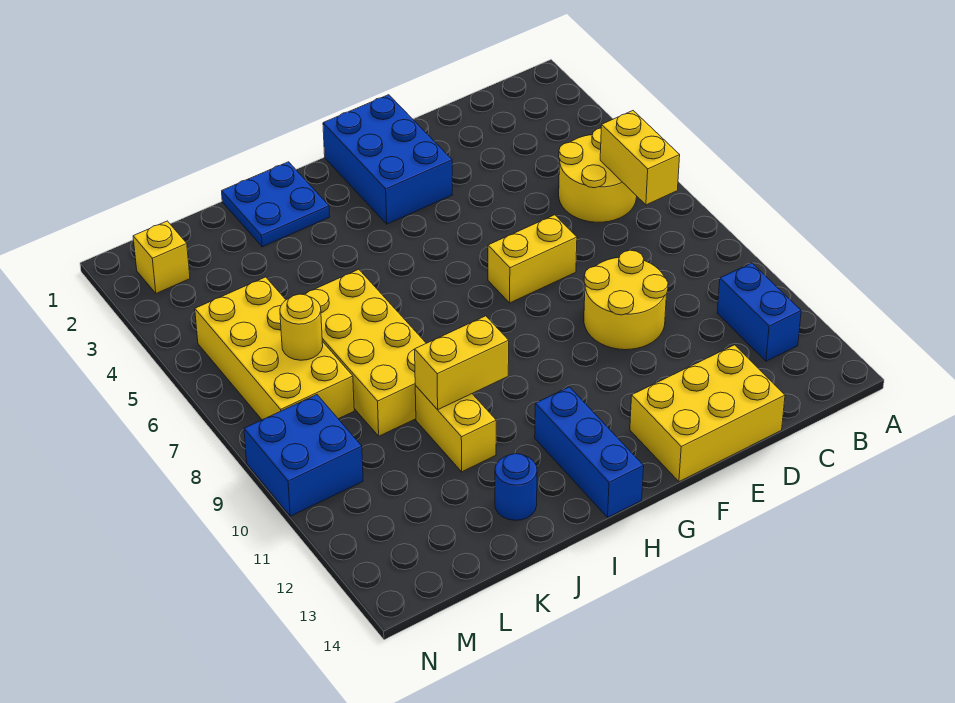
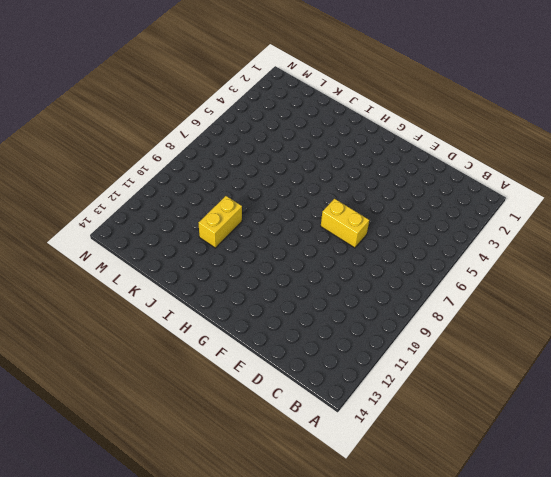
none -> yellow round brick B5:C6 level 1
none -> blue brick B11:B12 level 1
none -> yellow round brick D9:E10 level 1

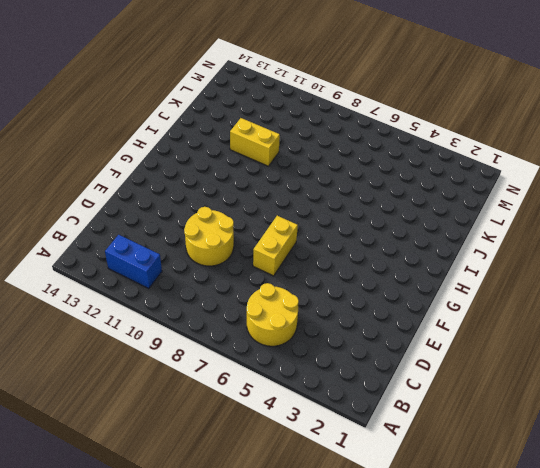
none -> yellow brick D13:F14 level 1
none -> blue brick F1:G3 level 1
none -> blue brick H12:H14 level 1

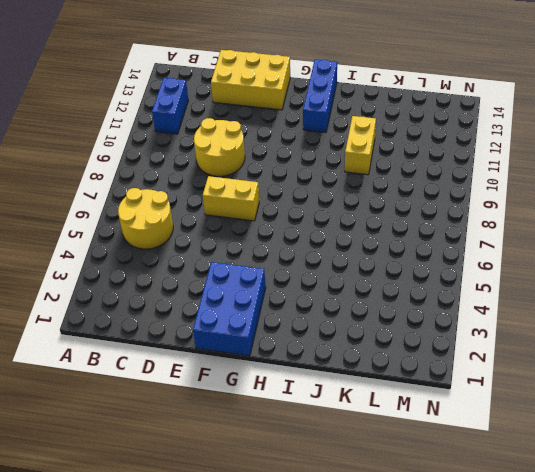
none -> blue plate I1:J2 level 1
none -> yellow brick J6:K9 level 1
none -> blue round brick J13 level 1

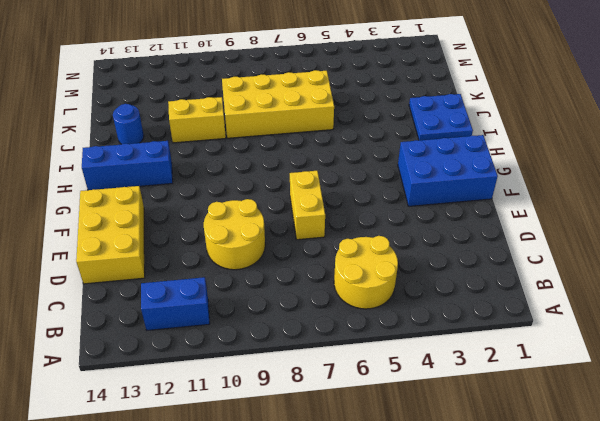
none -> yellow brick L5:M8 level 1
none -> yellow brick M2 level 1
none -> blue brick M9:N10 level 1

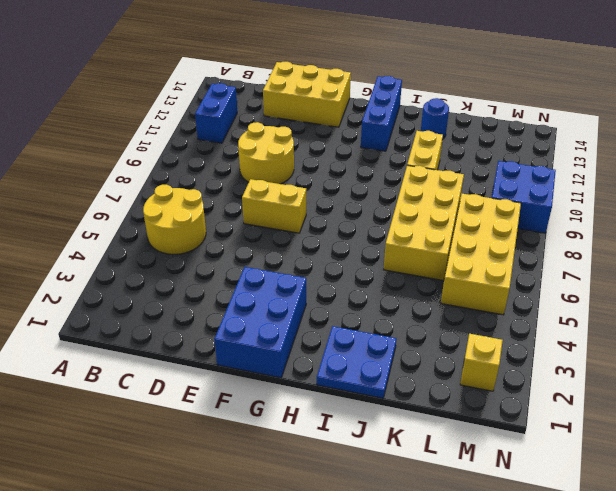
none -> yellow brick B6:B7 level 2
none -> yellow brick I10:J10 level 2
none -> yellow round brick L7 level 2

